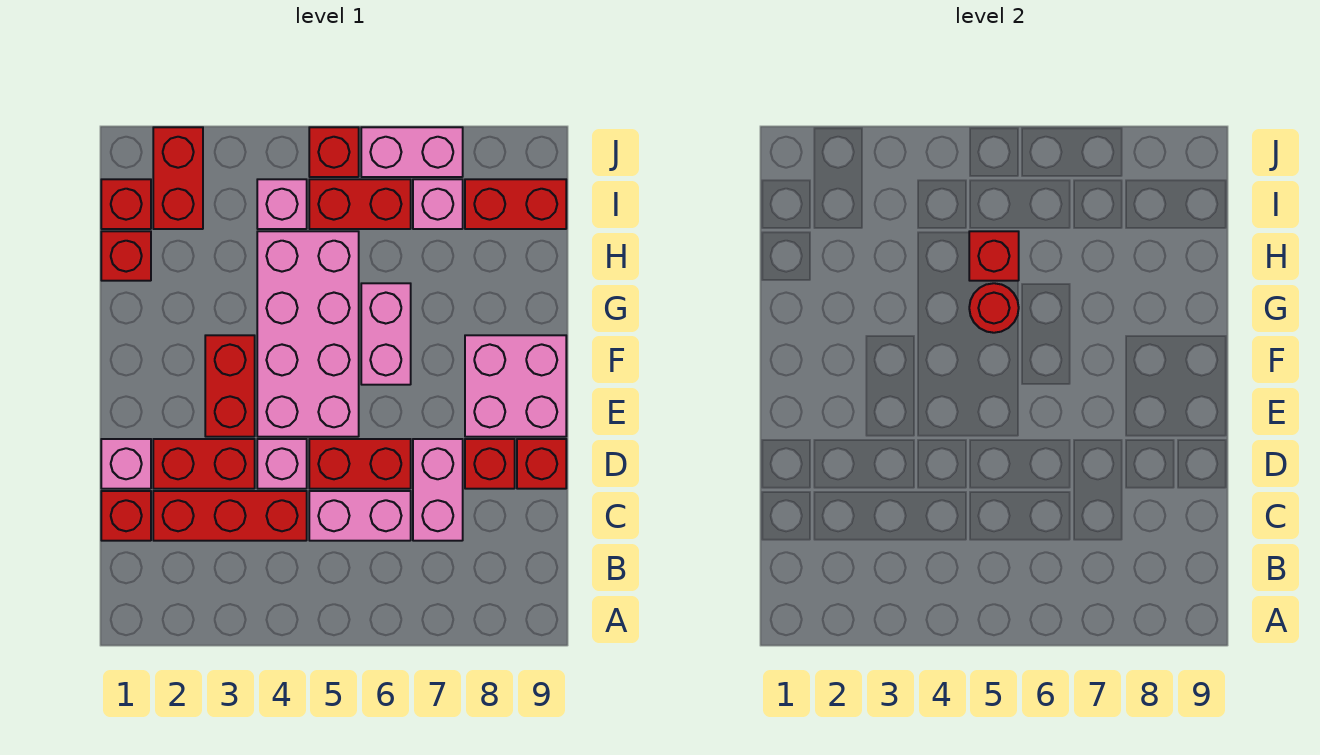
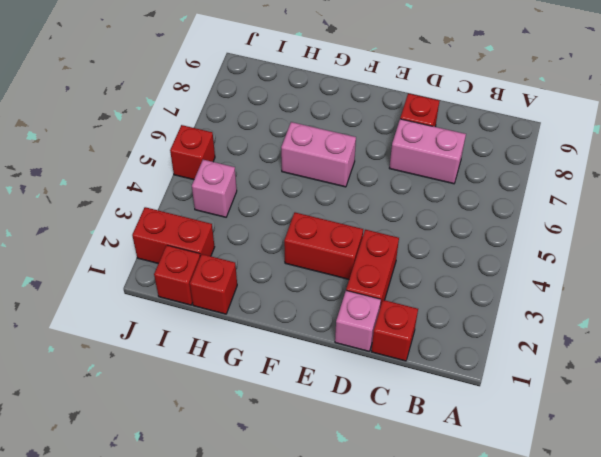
none -> red brick C2:C4 level 1
none -> pink brick C5:C6 level 1
none -> pink brick D4 level 1

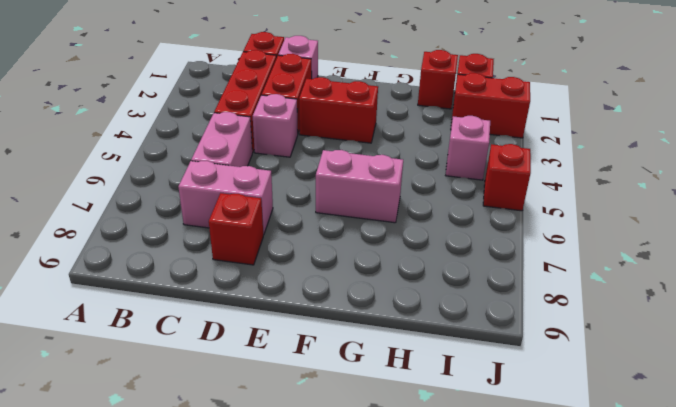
none -> red brick D5:D6 level 1
none -> red brick D9 level 1
none -> pink brick E4:H5 level 1

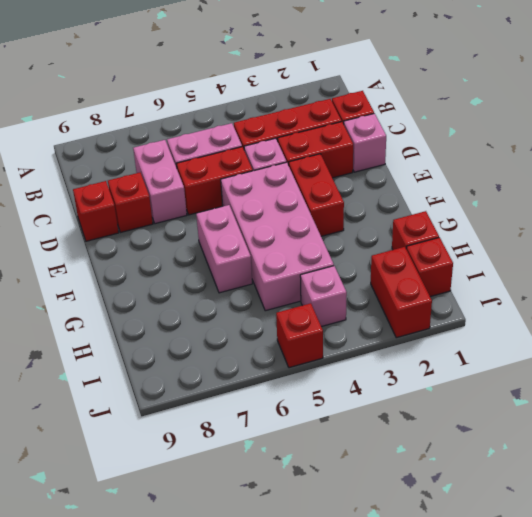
none -> pink brick E8:F9 level 1
none -> red brick I5:I6 level 1
none -> pink brick I7 level 1

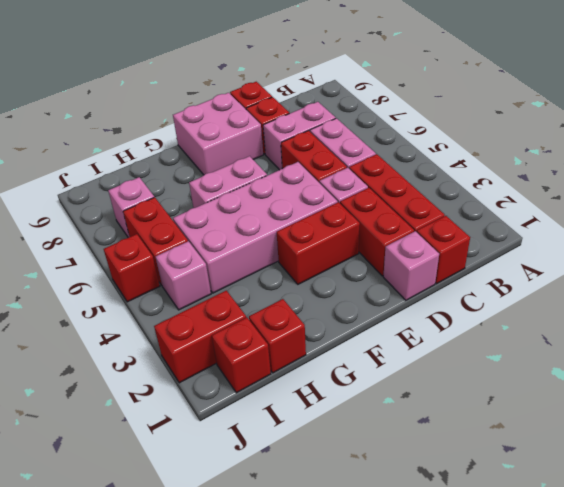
none -> red brick I8:I9 level 1
none -> pink brick J6:J7 level 1
none -> red round brick G5 level 2

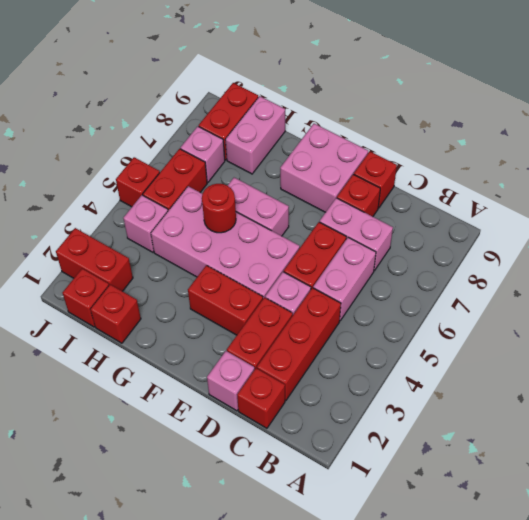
pink brick H8:H9 level 1 -> pink brick J6:J7 level 1
none -> red brick H5 level 2

